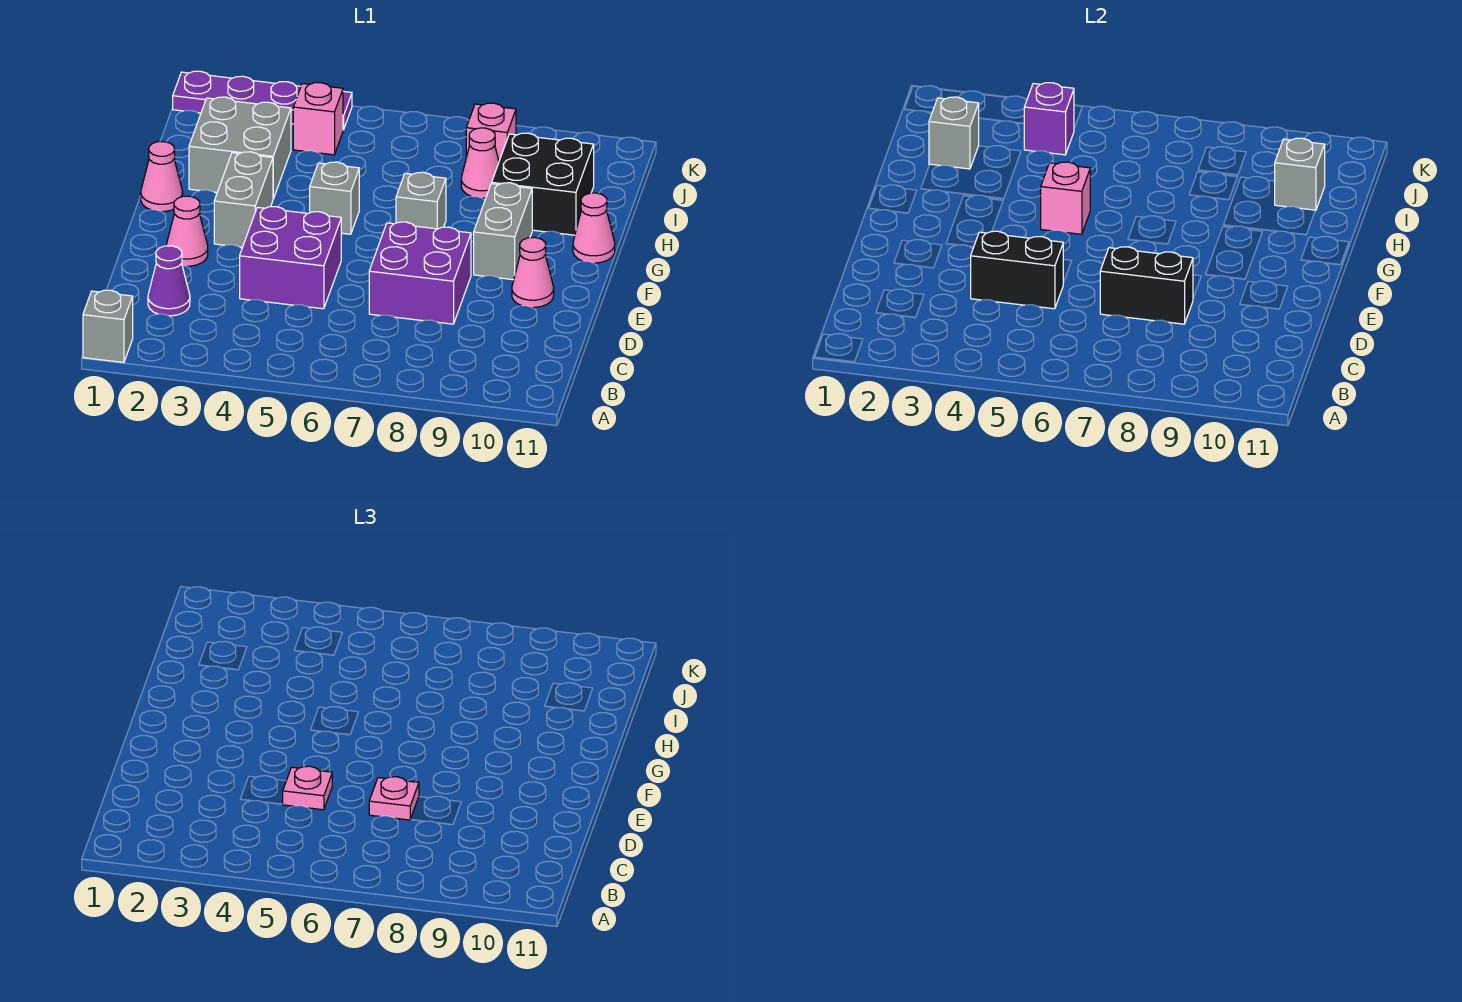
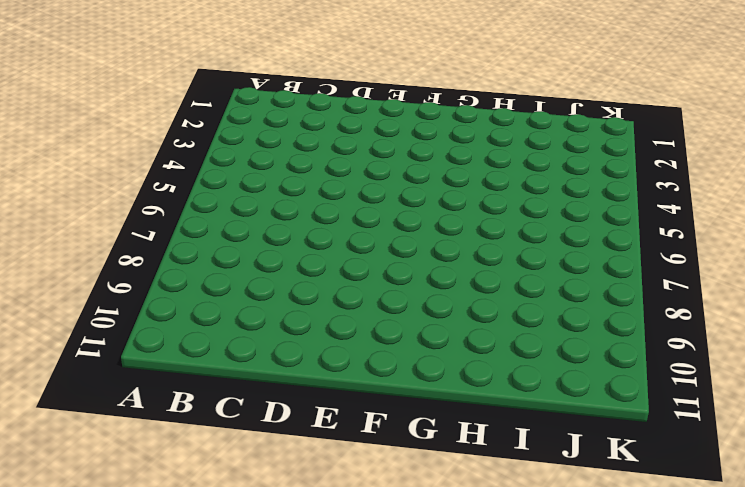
none -> grey brick A1 level 1
none -> purple cone C2 level 1
none -> purple brick D4:E5 level 1

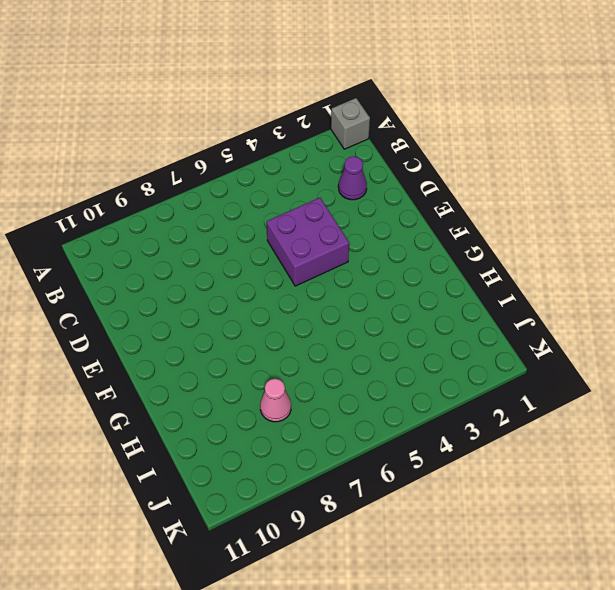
none -> purple brick D7:E8 level 1
none -> pink cone E2 level 1
none -> pink cone E10 level 1

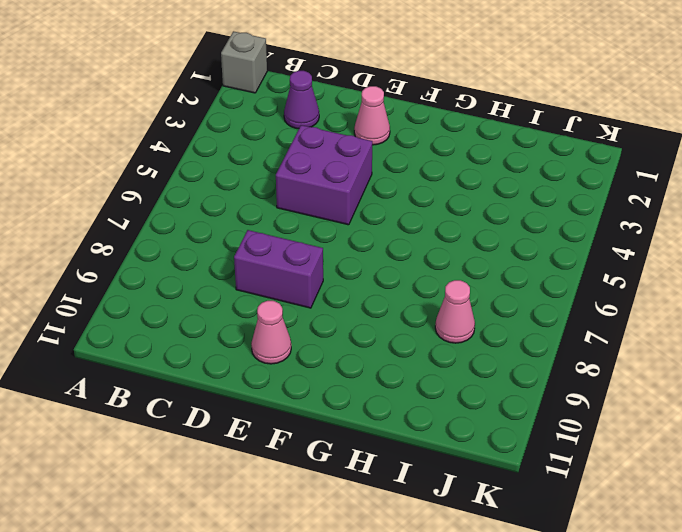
purple brick D8:E8 level 1 -> purple brick D7:E8 level 1
none -> grey brick F3:G3 level 1
none -> grey brick F9:G9 level 1
none -> pink cone G1 level 1

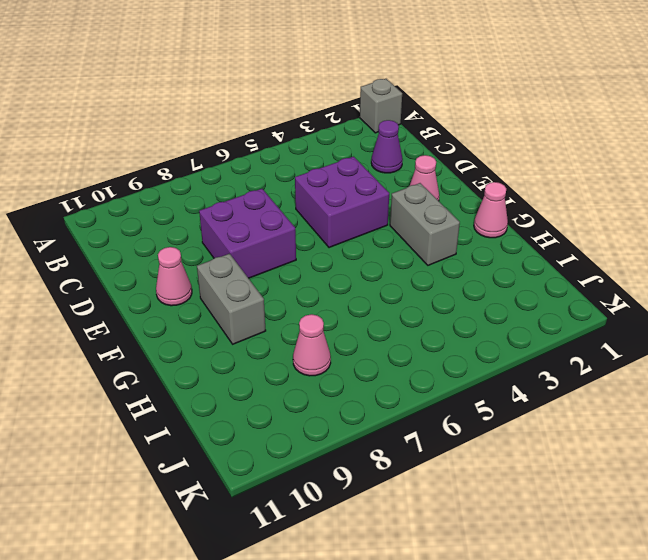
none -> grey brick G5 level 1
none -> grey brick G7 level 1
none -> pink cone G11 level 1

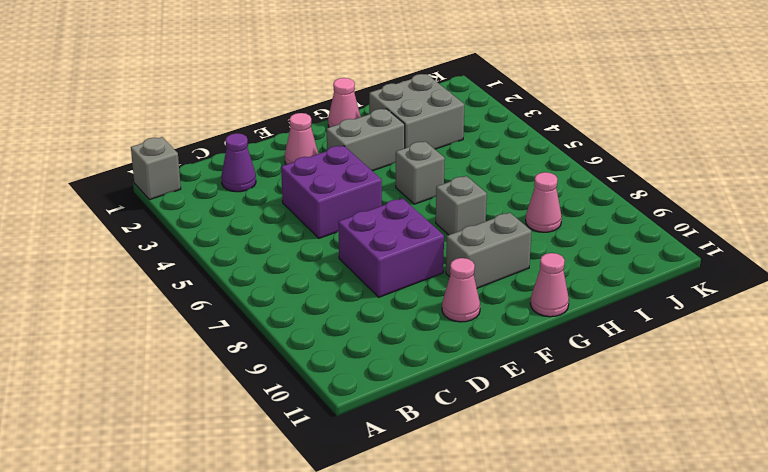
none -> black brick H9:I10 level 1
none -> pink brick J4 level 1
none -> pink brick J8 level 1

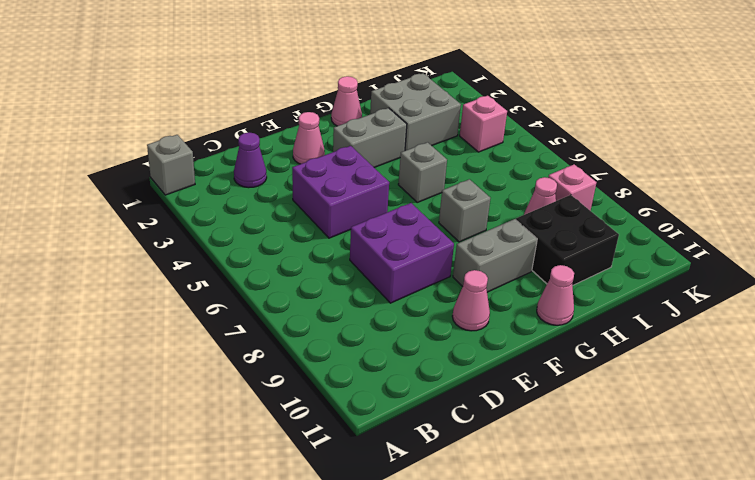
none -> purple plate K1:K4 level 1
none -> black brick D4:D5 level 2
none -> black brick D7:D8 level 2

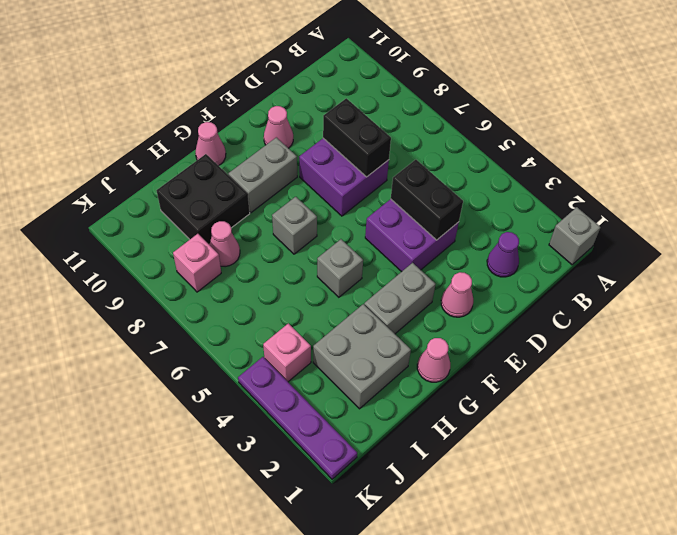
none -> pink brick G5 level 2
none -> grey brick I2 level 2
none -> grey brick I10 level 2

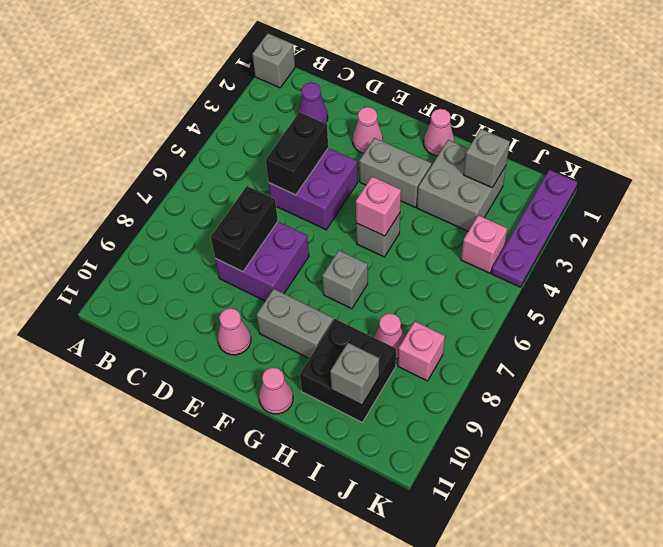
none -> purple brick J4 level 2
none -> pink plate D5 level 3
none -> pink plate D7 level 3

